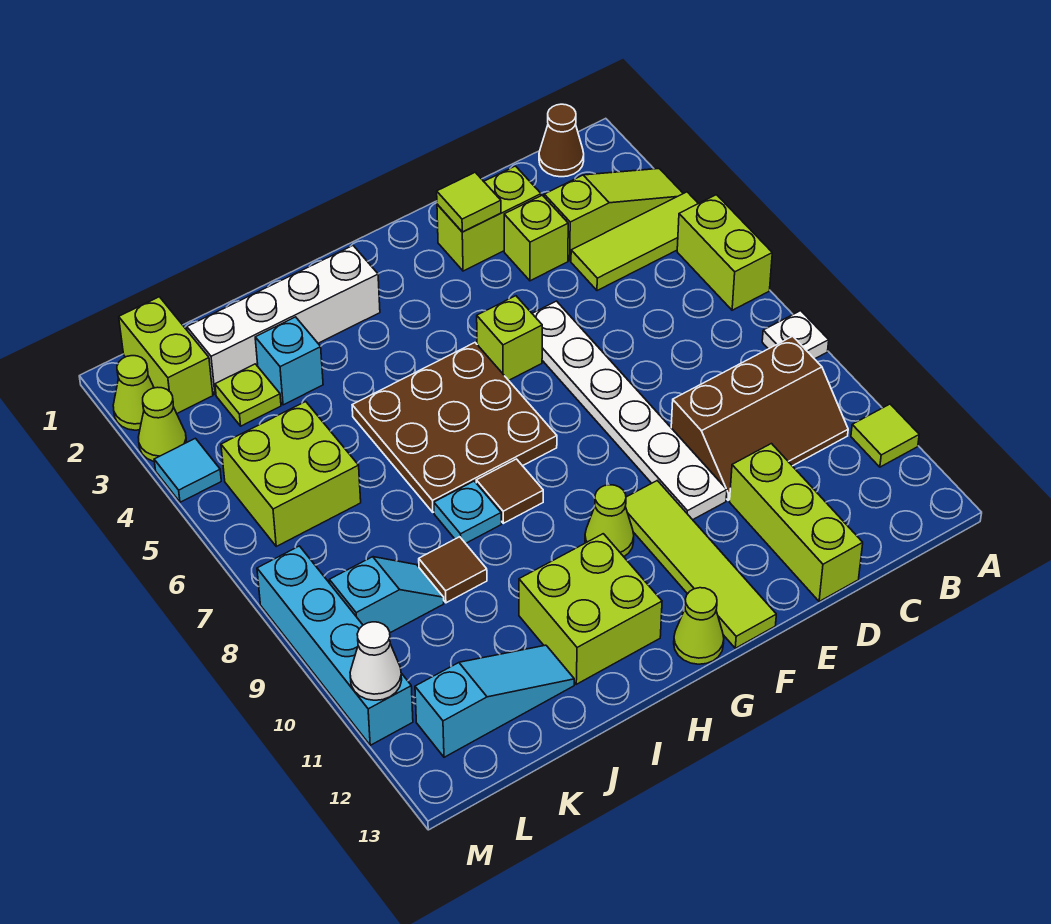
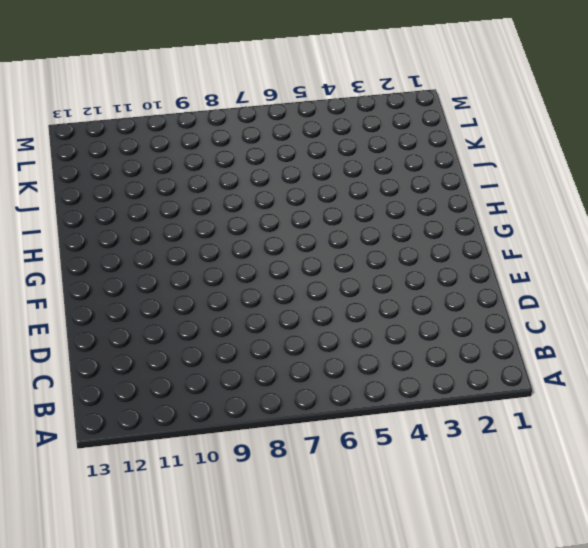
none -> lime slope A3:C3 level 1 top C
none -> lime tile A4:C4 level 1
none -> lime brick A5:A6 level 1
none -> white plate A8 level 1

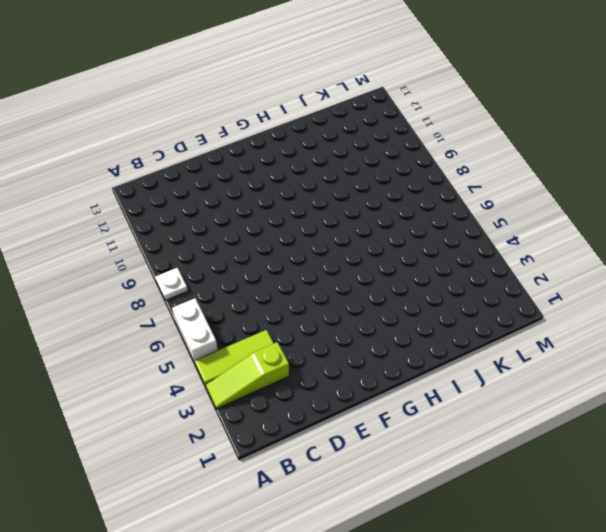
white brick A5:A6 level 1 -> lime brick A5:A6 level 1
none -> lime tile A11 level 1
none -> brown cone B1 level 1
none -> brown slope B9:D10 level 1 top 9
none -> lime brick D2:E2 level 1

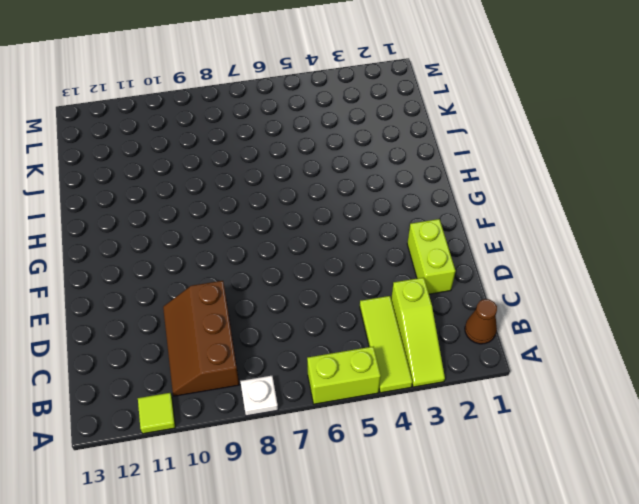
none -> lime brick D3 level 1
none -> lime brick D11:D13 level 1
none -> white plate E5:E10 level 1
none -> lime brick F5 level 1

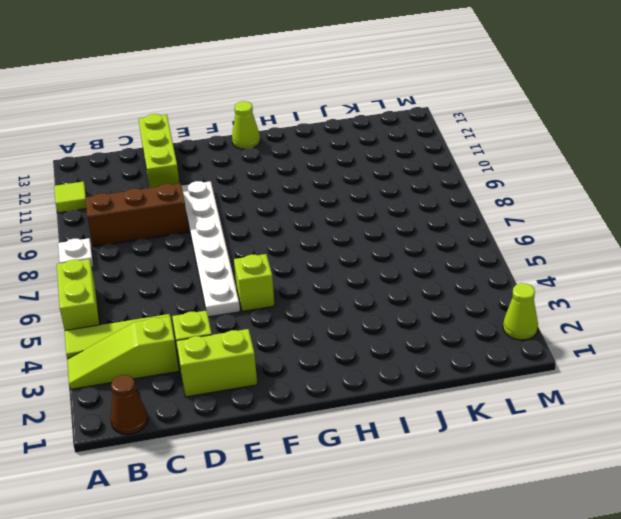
none -> lime tile F10:F13 level 1
none -> brown plate G5:I7 level 1
none -> lime cone G10 level 1
none -> white brick H2:K2 level 1

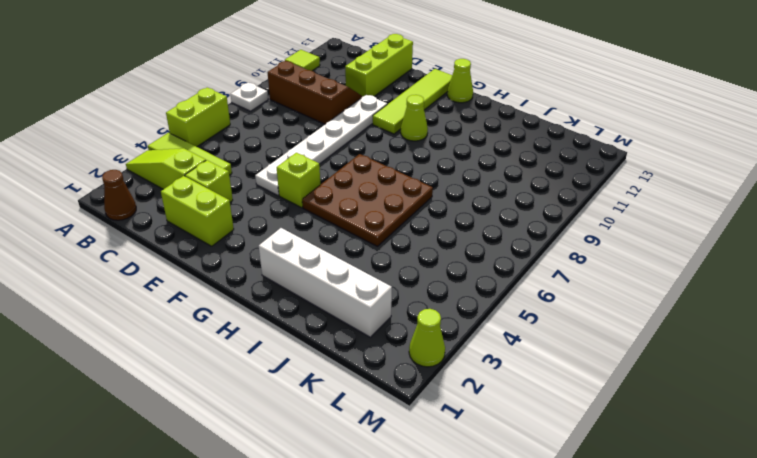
none -> brown tile H8 level 1
none -> lime brick H11:I12 level 1
none -> cyan plate I8 level 1
none -> cyan brick J3 level 1

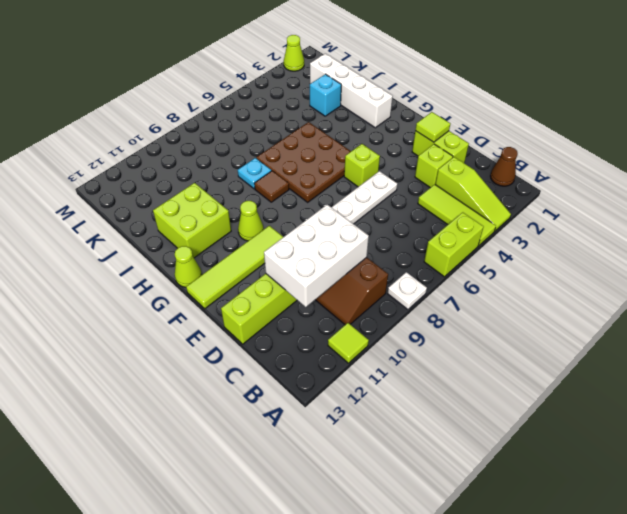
white brick C9:D11 level 2 -> none
none -> brown tile J9 level 1
none -> cyan slope J12:L12 level 1 top L
none -> lime plate K3 level 1
none -> lime brick K5:L6 level 1

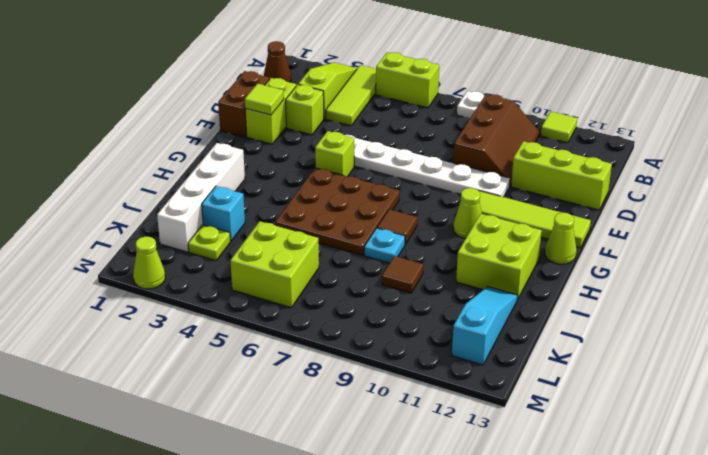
brown brick D1:E1 level 1 -> none
none -> cyan slope K9:L9 level 1 top L
none -> lime brick L1:L2 level 1
none -> lime cone M3 level 1
none -> cyan tile M4 level 1

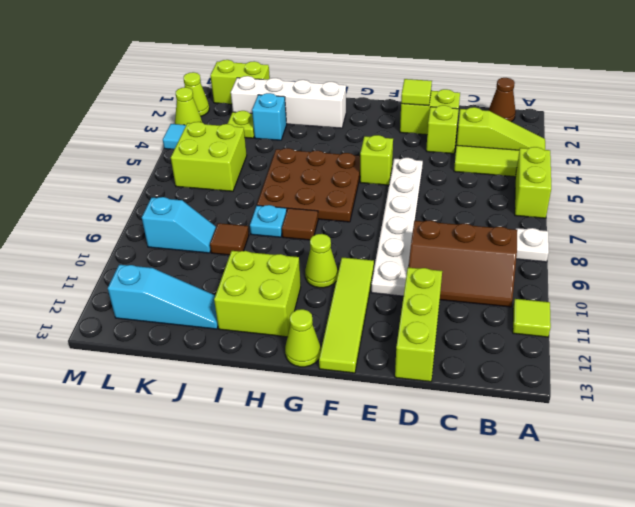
lime brick K1:L1 level 1 -> lime brick L1:L2 level 1
none -> cyan brick M8:M11 level 1
none -> white cone M11 level 2

